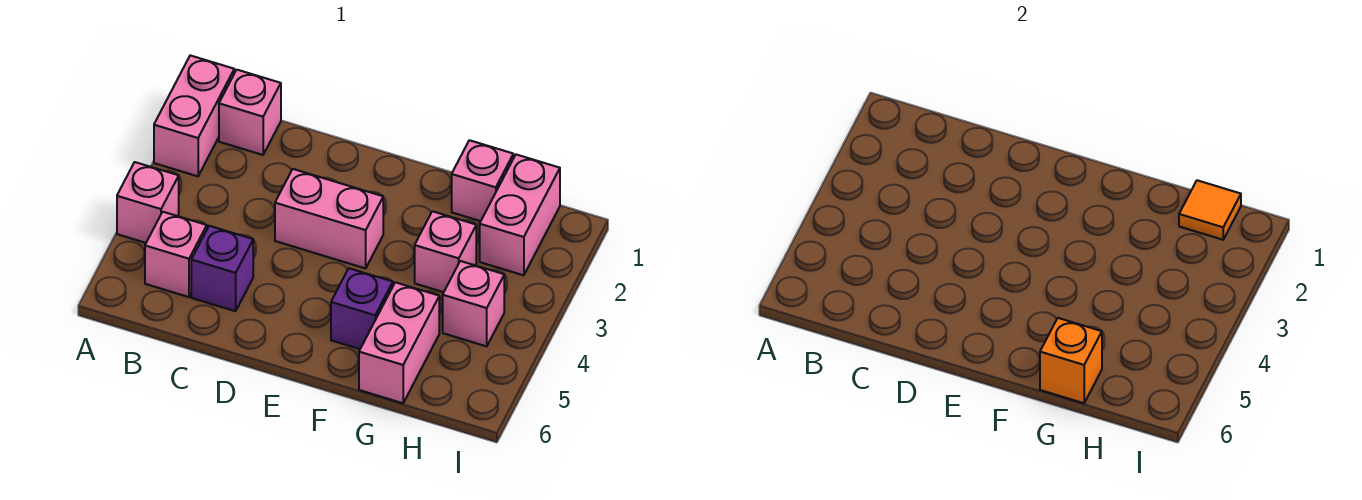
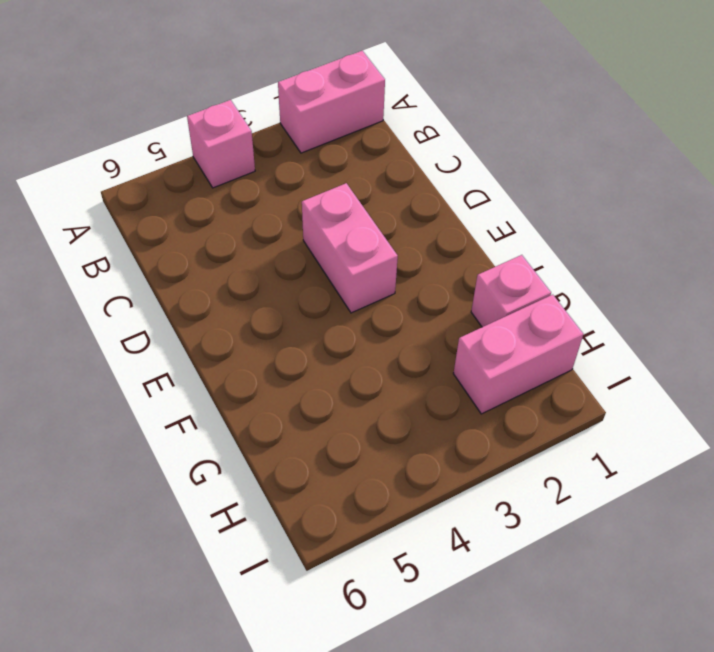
none -> pink brick B1 level 1
none -> pink brick B5 level 1
none -> purple brick C5 level 1

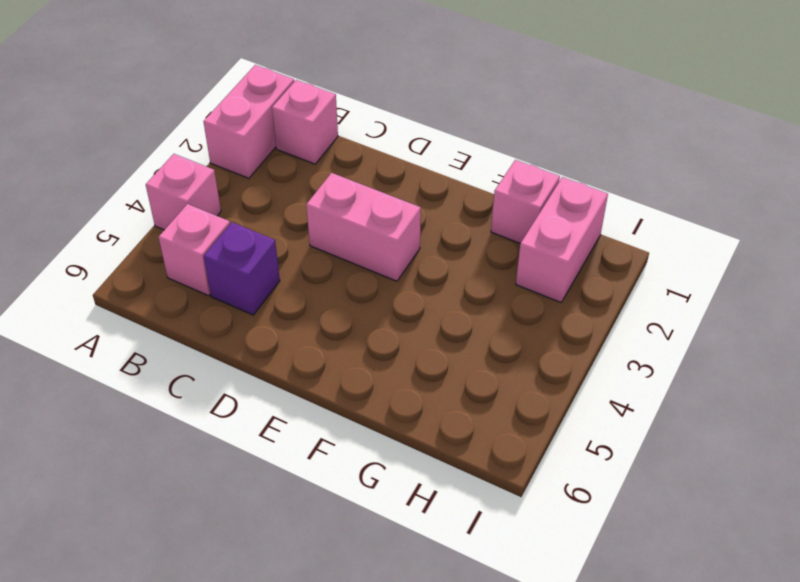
none -> purple brick F5 level 1
none -> pink brick G3 level 1
none -> pink brick G5:G6 level 1

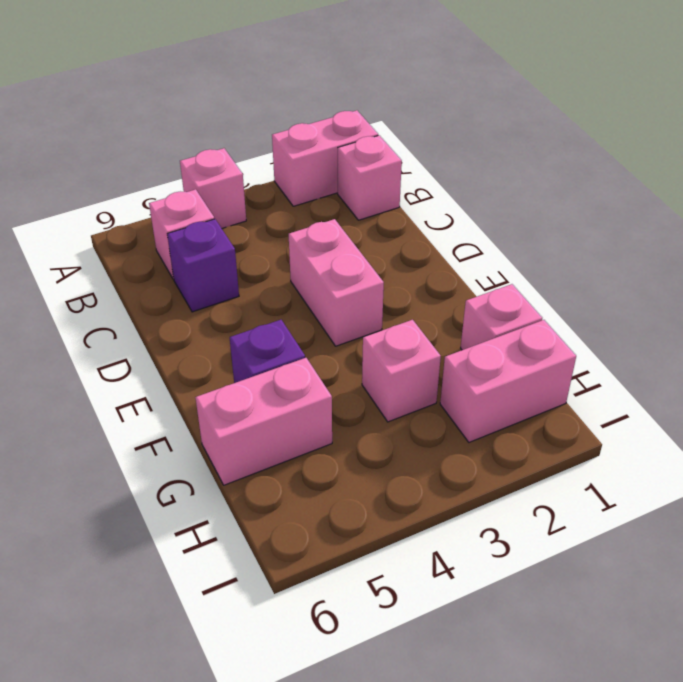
none -> pink brick H4 level 1
none -> orange brick G6 level 2
none -> orange tile H1 level 2

